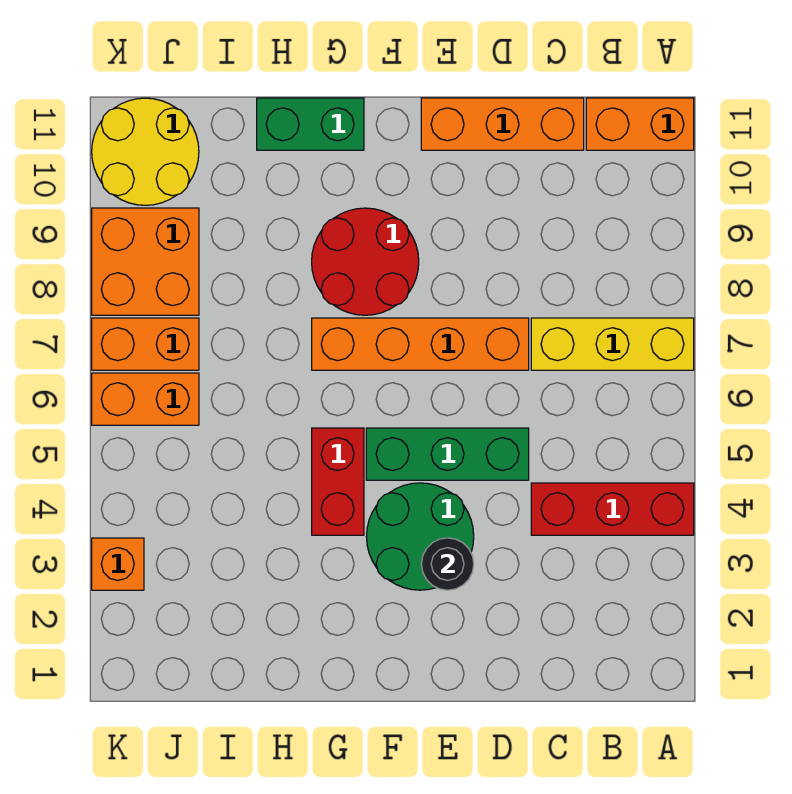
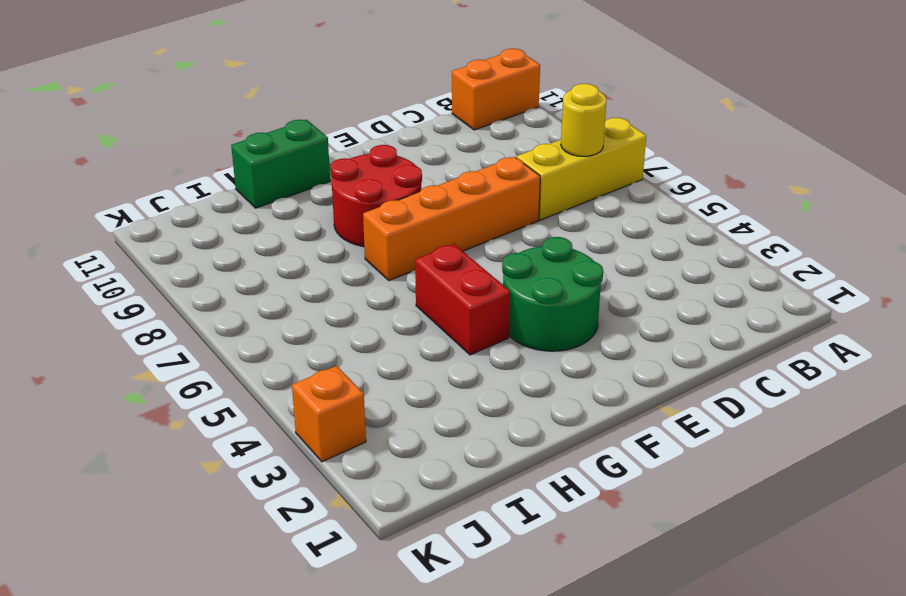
yellow round brick B7 level 2 -> none
none -> red brick A4:C4 level 1
none -> orange brick C11:E11 level 1
none -> green brick D5:F5 level 1

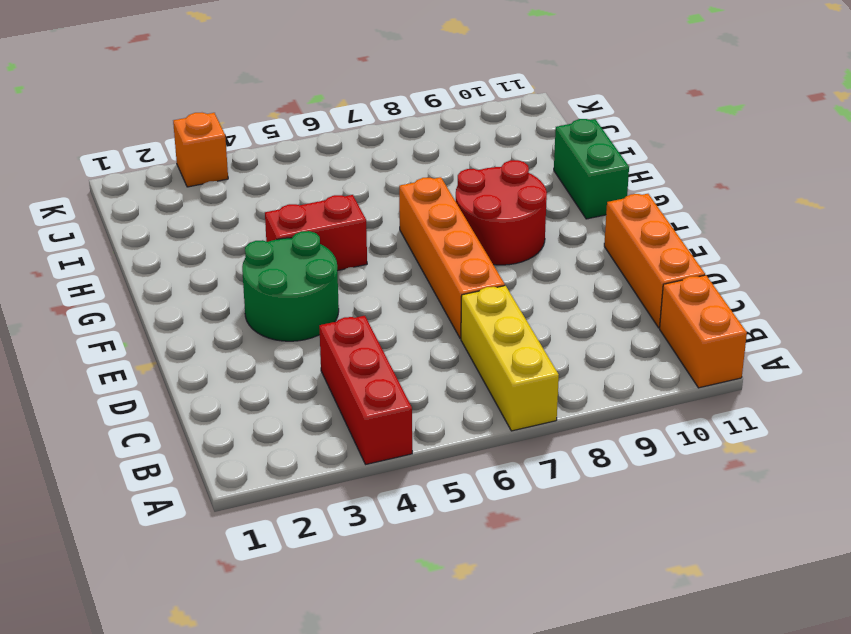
none -> green brick D5:F5 level 1
none -> orange brick J6:K6 level 1
none -> orange brick J7:K7 level 1

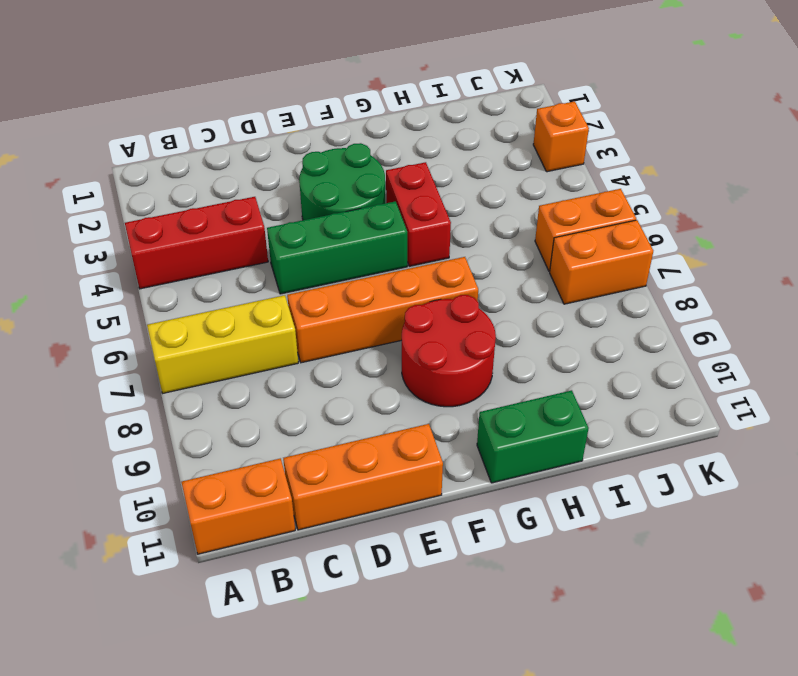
none -> orange brick J8:K9 level 1
none -> yellow round brick J10:K11 level 1
none -> black round brick E3 level 2

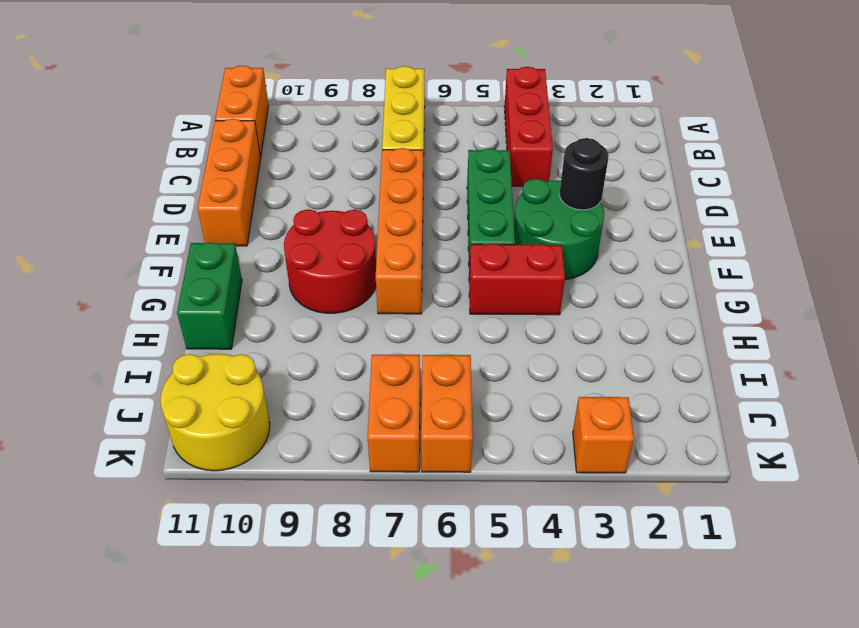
none -> orange brick J8:K9 level 1

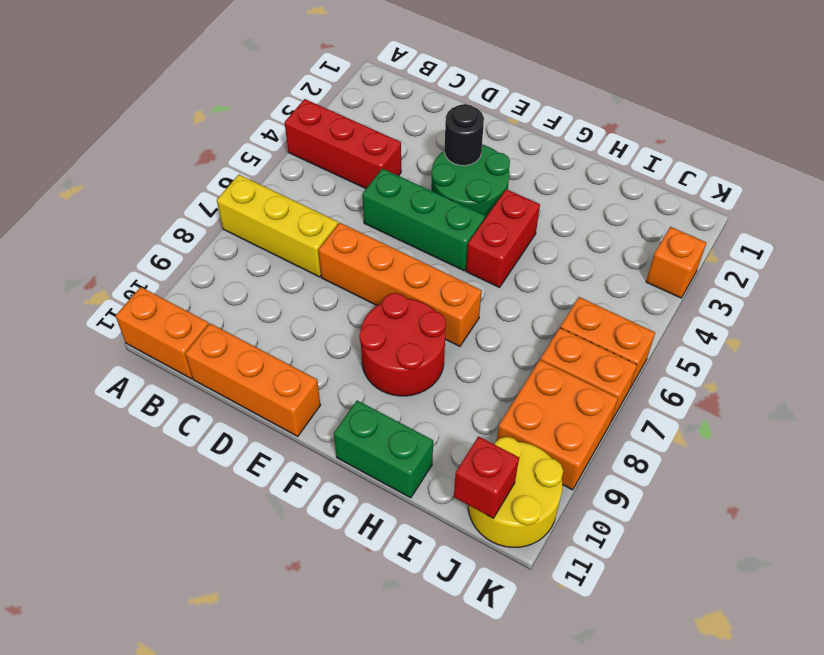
red brick J11 level 2 -> none

